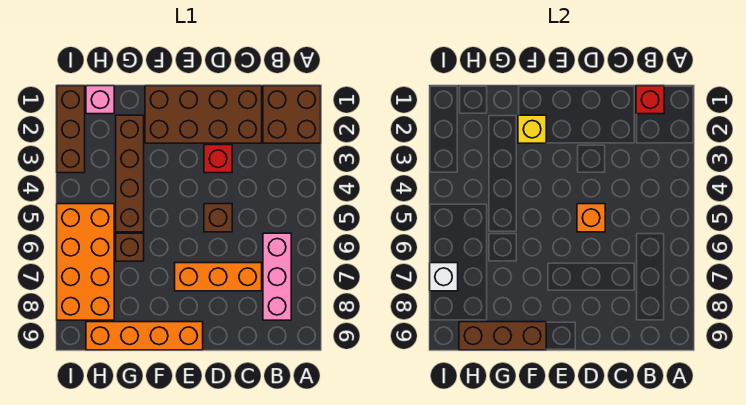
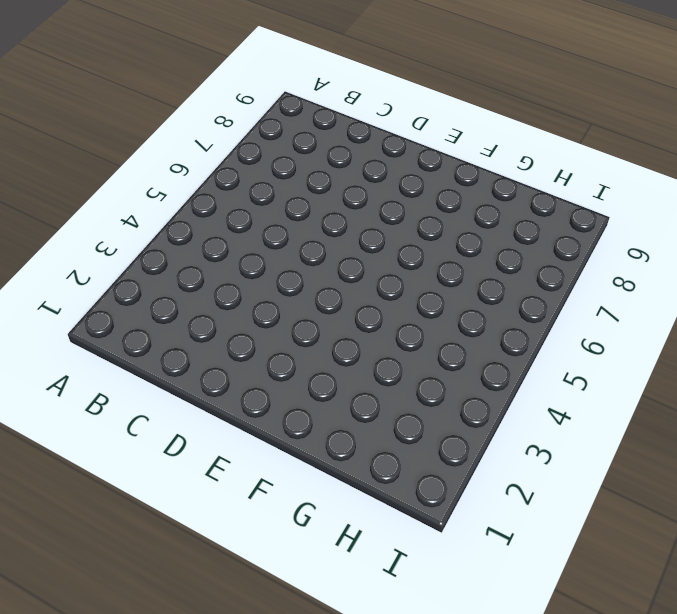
none -> brown brick A1:B2 level 1
none -> pink brick B6:B8 level 1
none -> brown brick C1:F2 level 1

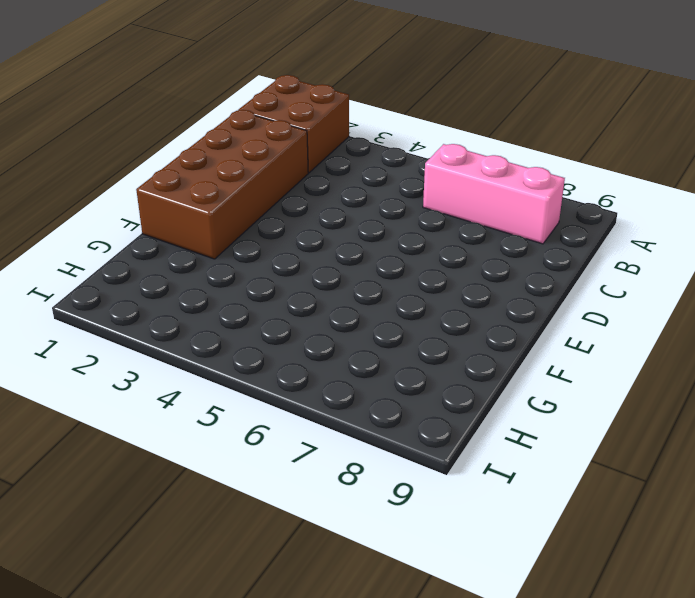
none -> orange brick C7:E7 level 1
none -> red brick D3 level 1
none -> brown brick D5 level 1

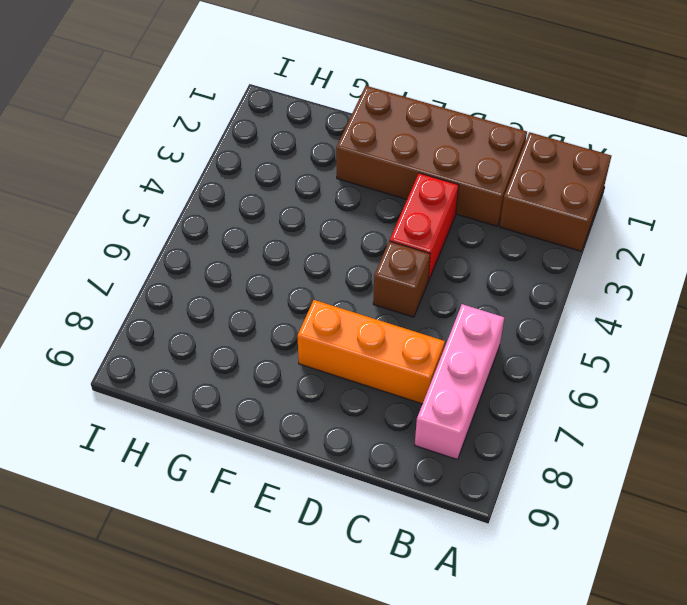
red brick D3:D4 level 1 -> red brick D3 level 1
none -> orange brick E9:H9 level 1
none -> brown brick G2:G5 level 1
none -> brown brick G6 level 1

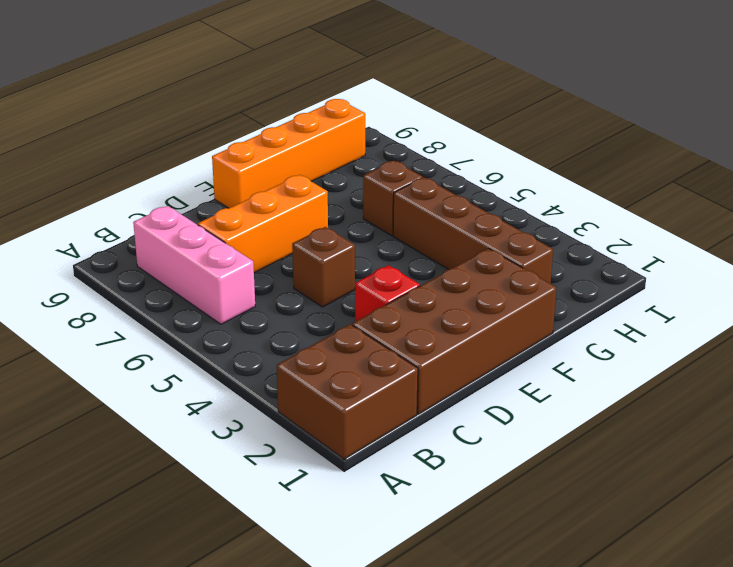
none -> pink brick H1 level 1
none -> orange brick H5:I8 level 1
none -> brown brick I1:I3 level 1

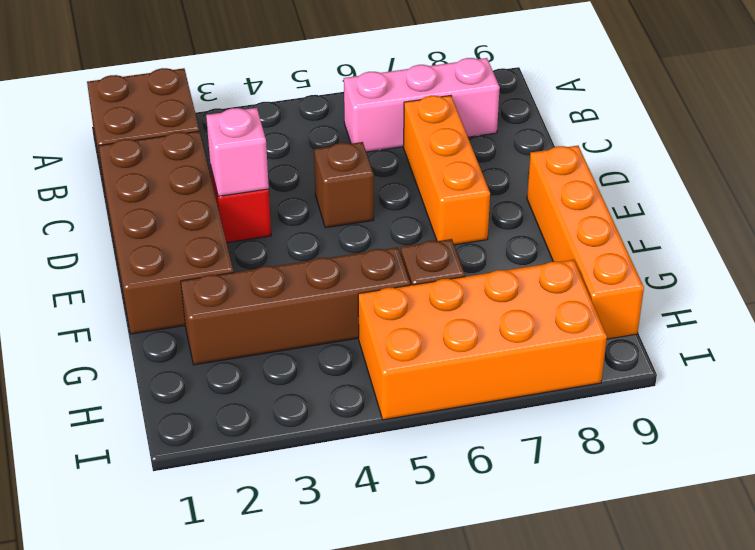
pink brick D3 level 2 -> pink brick H1 level 1
none -> brown brick I1:I3 level 1
none -> red brick B1 level 2
none -> orange brick D5 level 2

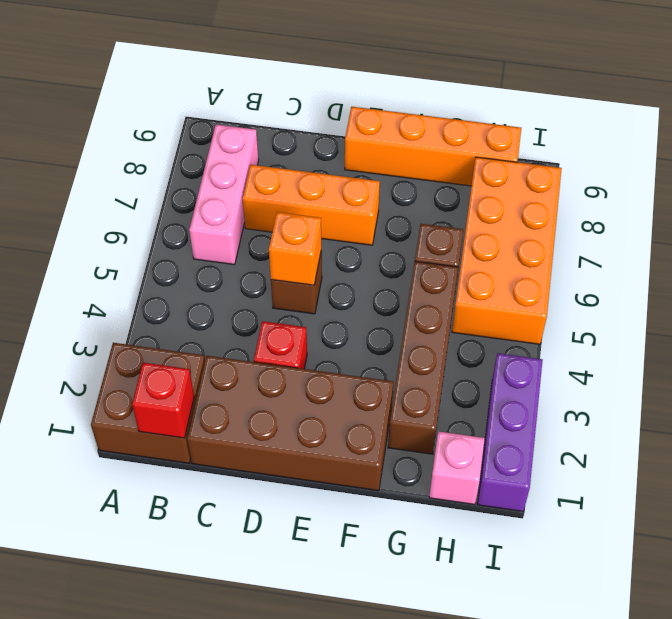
purple brick I1:I3 level 1 -> brown brick I1:I3 level 1
none -> yellow brick F2 level 2
none -> brown brick F9:H9 level 2
none -> white brick I7 level 2

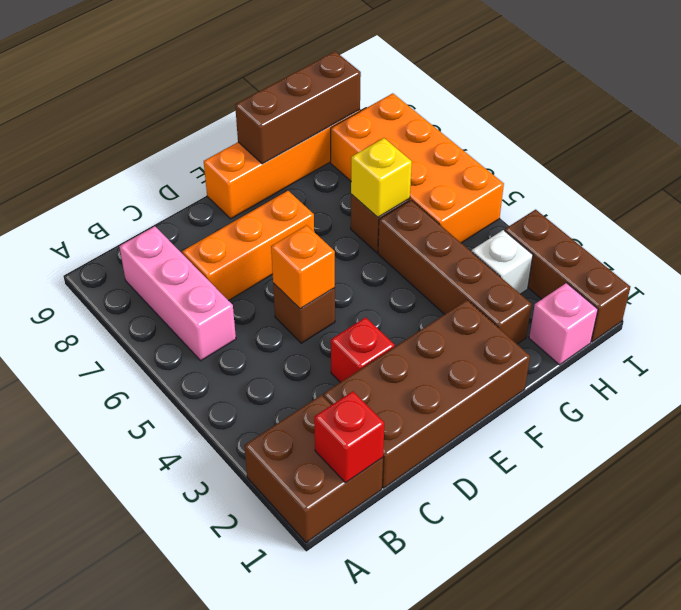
yellow brick G6 level 2 -> yellow brick F2 level 2
white brick H3 level 1 -> white brick I7 level 2

